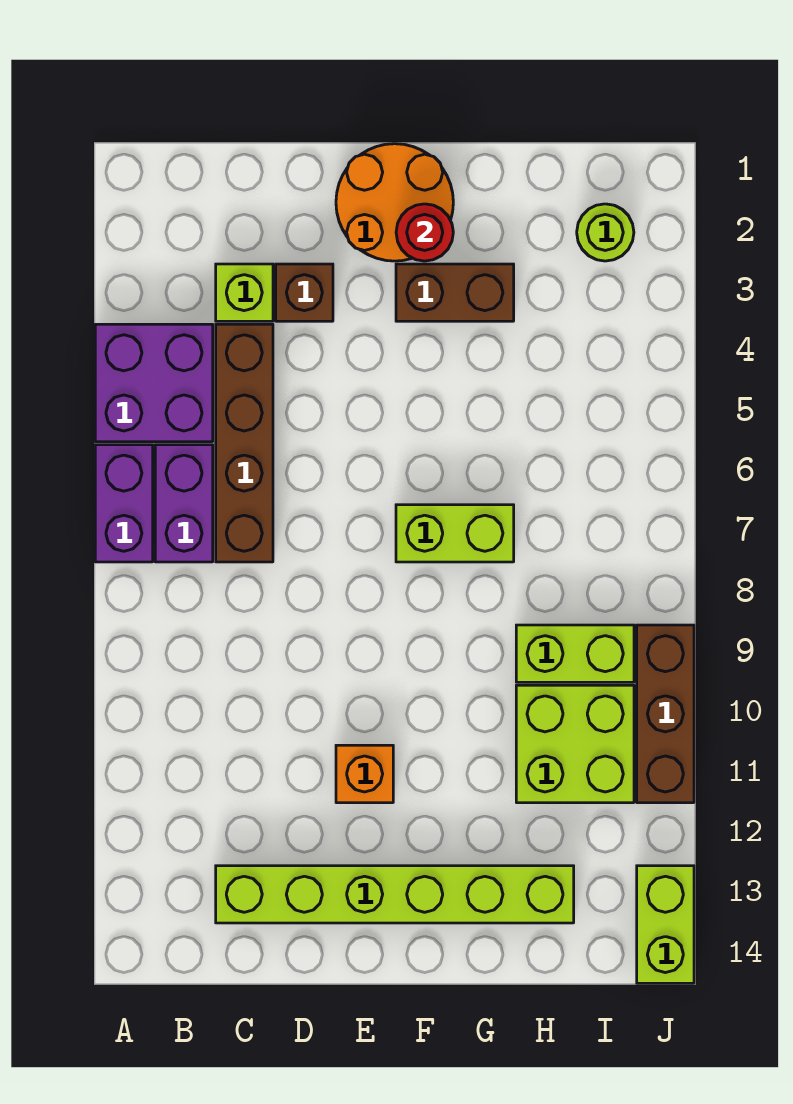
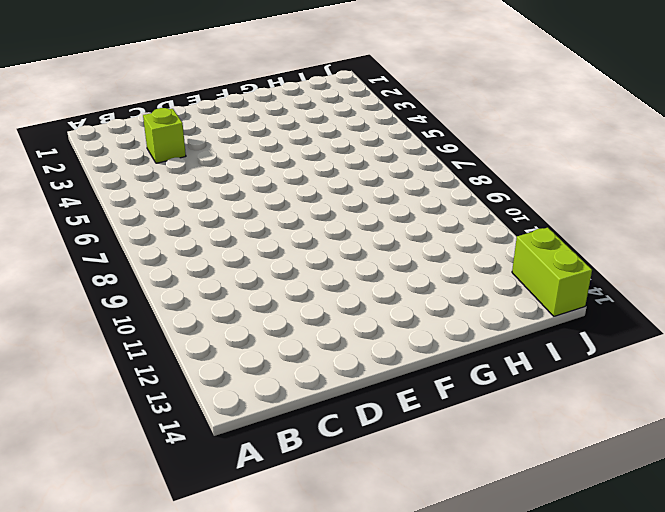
none -> purple brick A4:B5 level 1
none -> purple brick A6:A7 level 1
none -> purple brick B6:B7 level 1

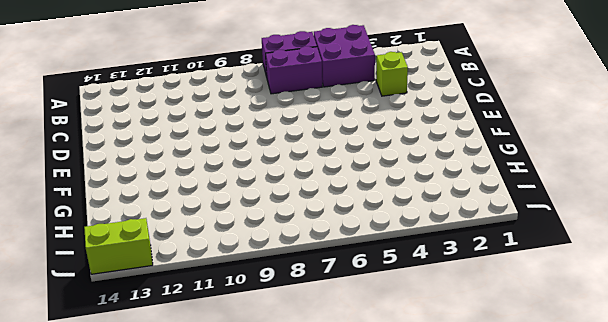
none -> brown brick C4:C7 level 1
none -> lime brick C13:H13 level 1
none -> brown brick D3 level 1

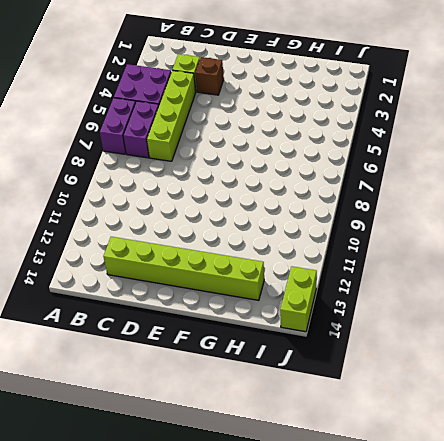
lime brick C4:C7 level 1 -> brown brick C4:C7 level 1
none -> orange round brick E1:F2 level 1
none -> orange brick E11 level 1
none -> brown brick F3:G3 level 1

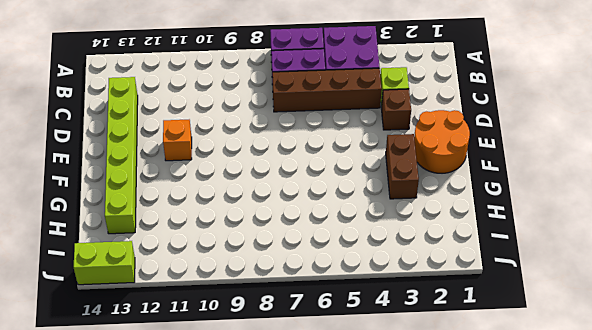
none -> lime brick F7:G7 level 1
none -> lime brick H9:I9 level 1
none -> lime brick H10:I11 level 1

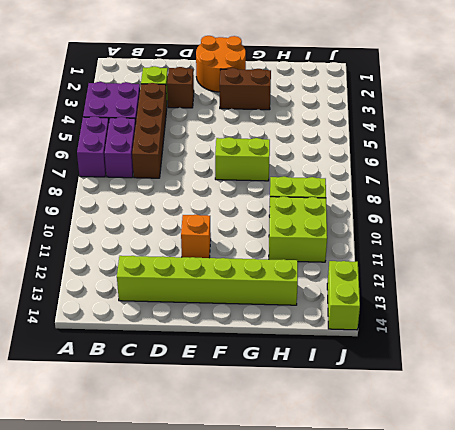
none -> lime round brick I2 level 1
none -> brown brick J9:J11 level 1
none -> red round brick F2 level 2

